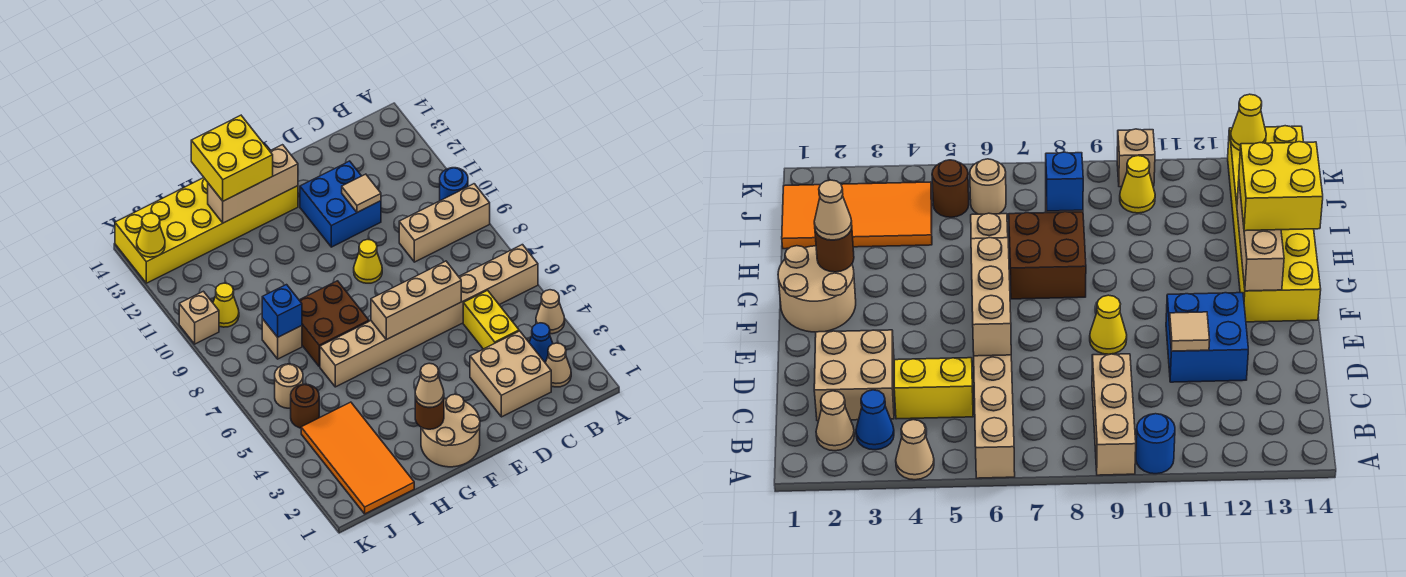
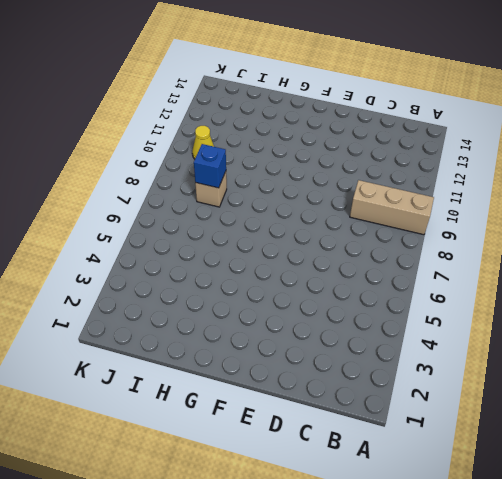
none -> tan cone A4 level 1
none -> tan brick A6:H6 level 1
none -> blue round brick A10 level 1

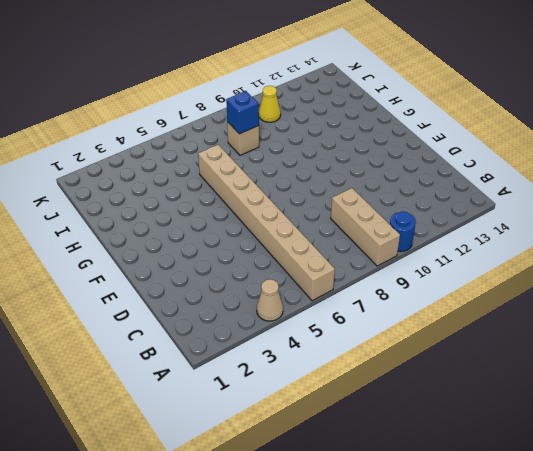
none -> tan cone B2 level 1
none -> blue cone B3 level 1
none -> tan brick C2:D3 level 1

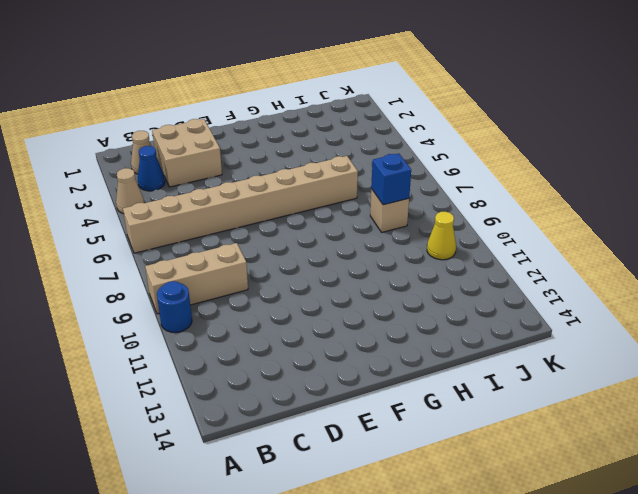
none -> yellow brick C4:C5 level 1
none -> blue brick D11:E12 level 1
none -> yellow cone E9 level 1

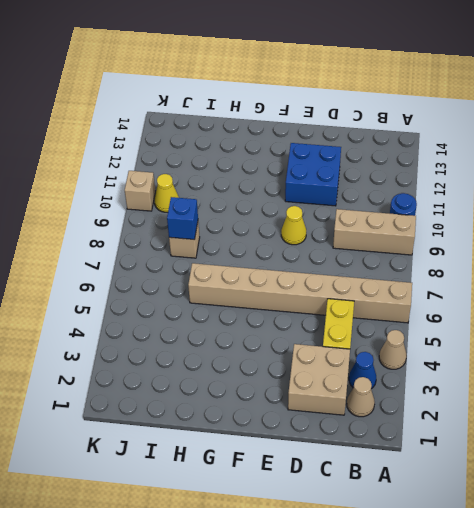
none -> tan round brick F1:G2 level 1
none -> yellow brick F13:K14 level 1
none -> brown brick G7:H8 level 1

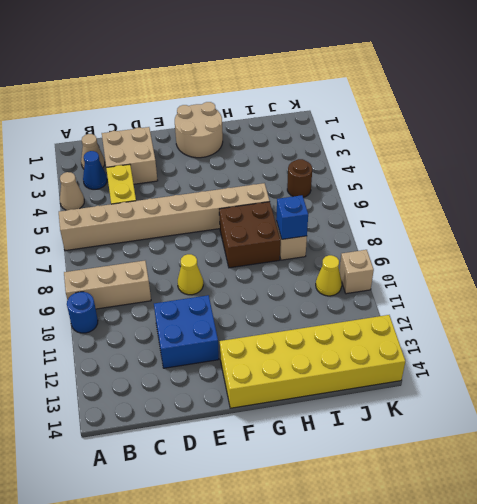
none -> orange tile I1:J4 level 1
none -> tan round brick J6 level 1
none -> tan brick D6:F6 level 2

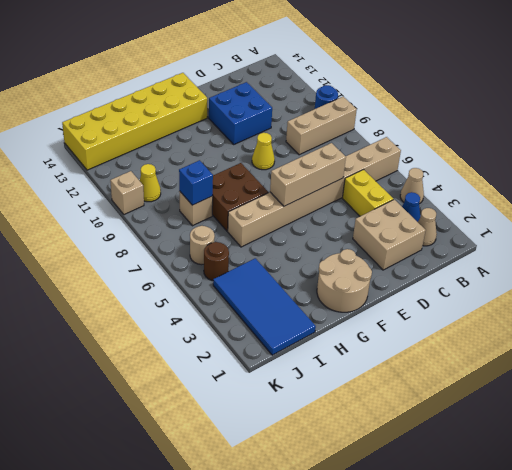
blue tile I1:J4 level 1 -> orange tile I1:J4 level 1
none -> tan tile D11 level 2
none -> tan brick F13:H13 level 2
none -> brown round brick G2 level 2

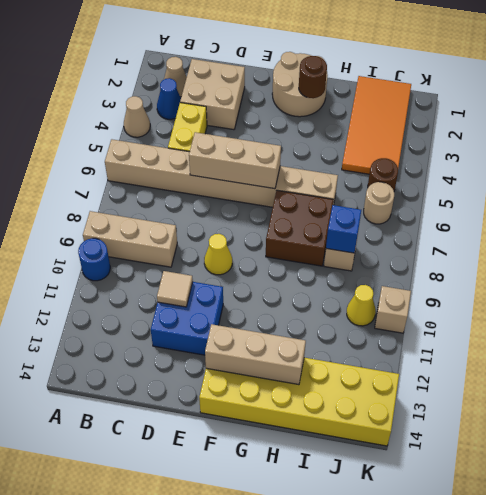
none -> yellow cone K13 level 2
none -> tan cone G2 level 3
none -> yellow brick G13:H14 level 3

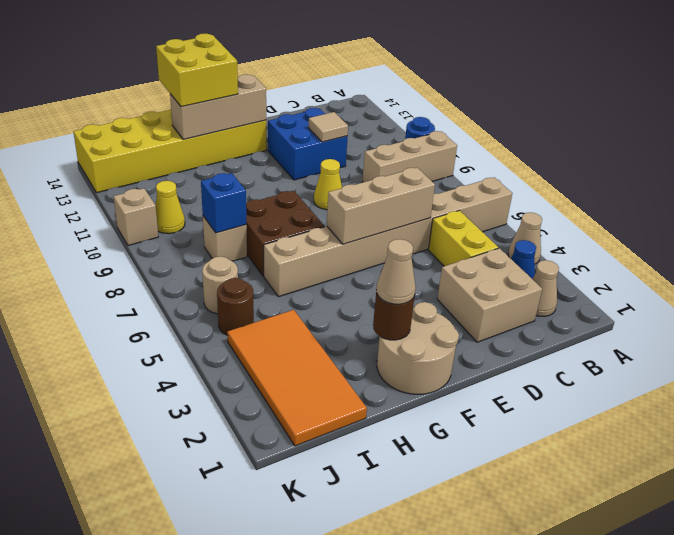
none -> yellow cone K13 level 2

